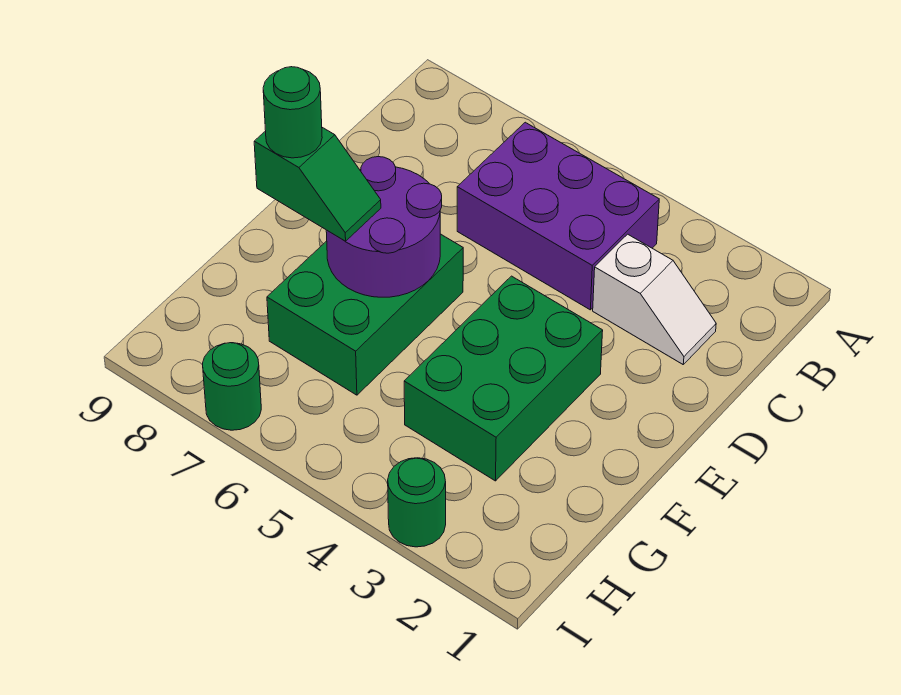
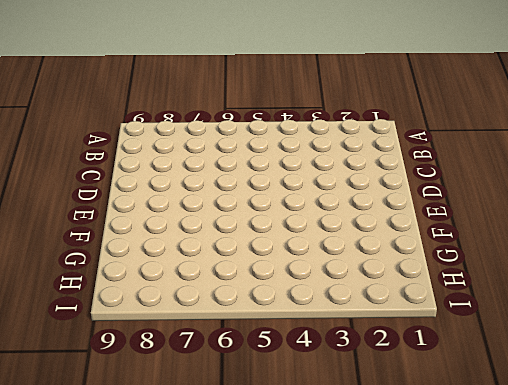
none -> purple brick B4:C6 level 1
none -> white slope C2:C3 level 1 top 3

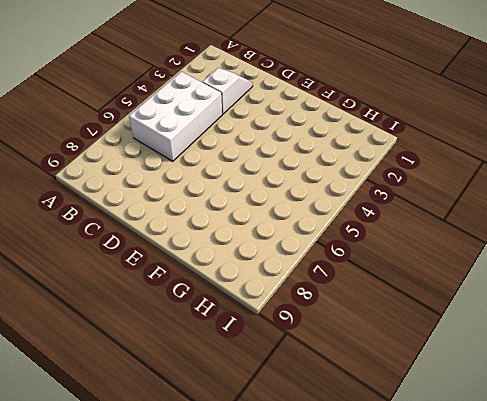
white brick B4:C6 level 1 -> purple brick B4:C6 level 1
none -> green brick E3:G4 level 1
none -> green brick E6:G7 level 1

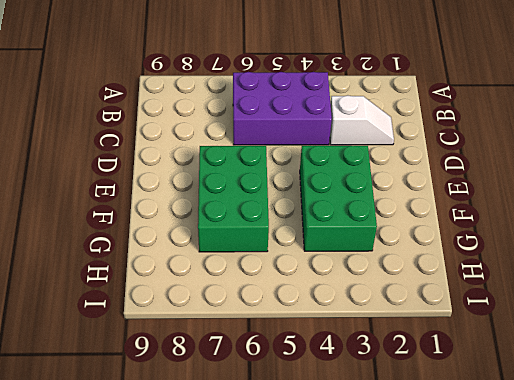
none -> green round brick I3 level 1
none -> green round brick I7 level 1

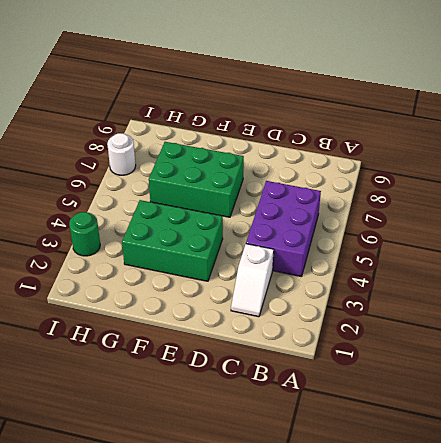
white round brick I7 level 1 -> green round brick I7 level 1
none -> purple round brick E6:F7 level 2
none -> green slope F7:F8 level 3 top 8

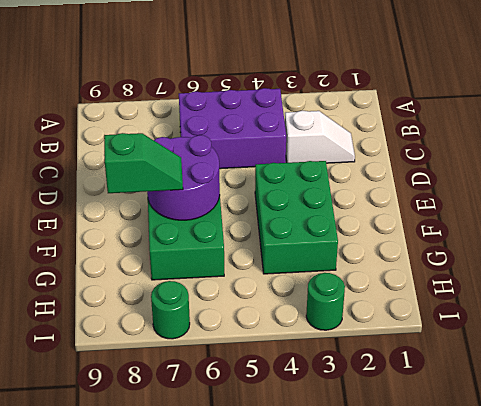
none -> green round brick F8 level 4

